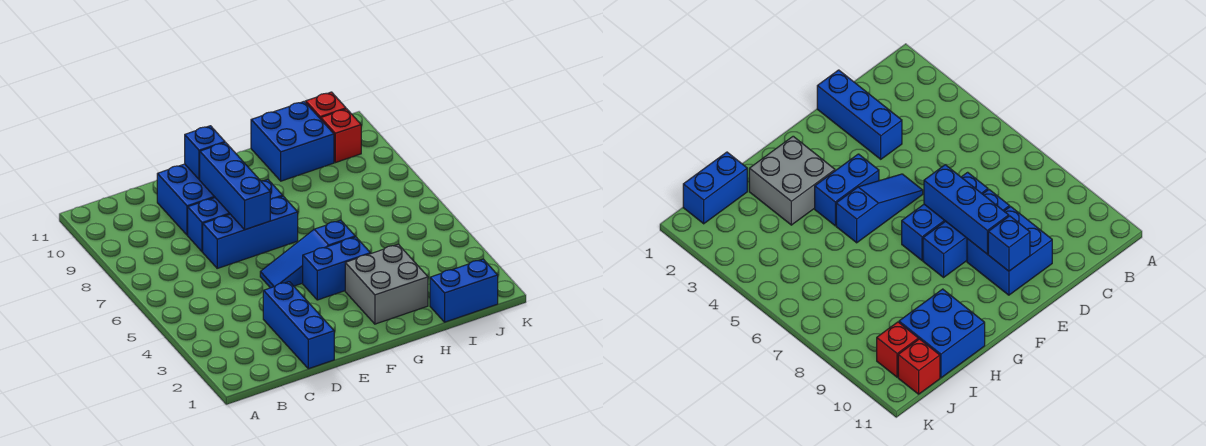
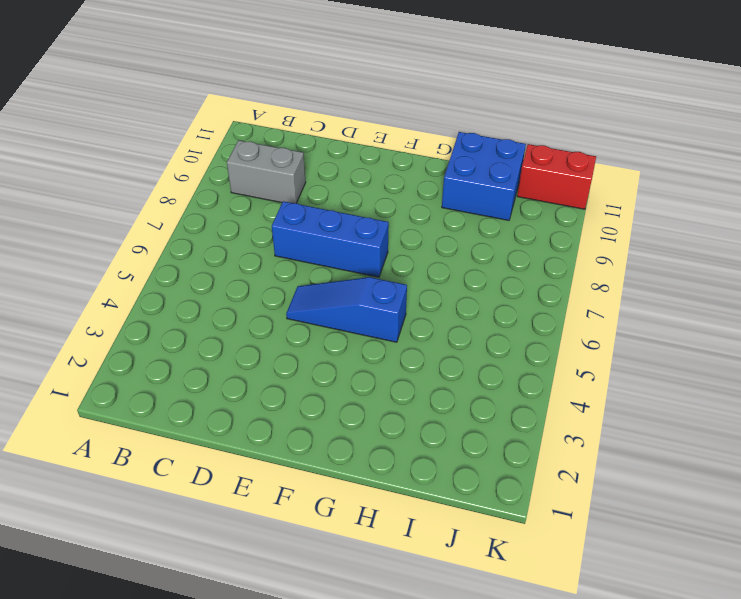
grey brick B9:C9 level 1 -> none
red brick J11:K11 level 1 -> red brick J11 level 1
none -> blue brick D1:D3 level 1
none -> blue brick D8:F8 level 1
none -> blue brick D9:E10 level 1

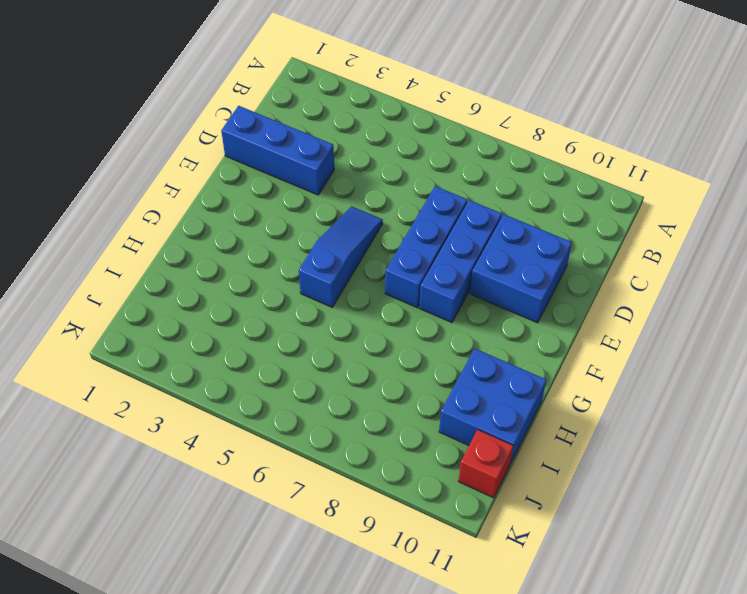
none -> blue brick F4:G4 level 1
none -> grey brick G2:H3 level 1
none -> blue brick I1:J1 level 1

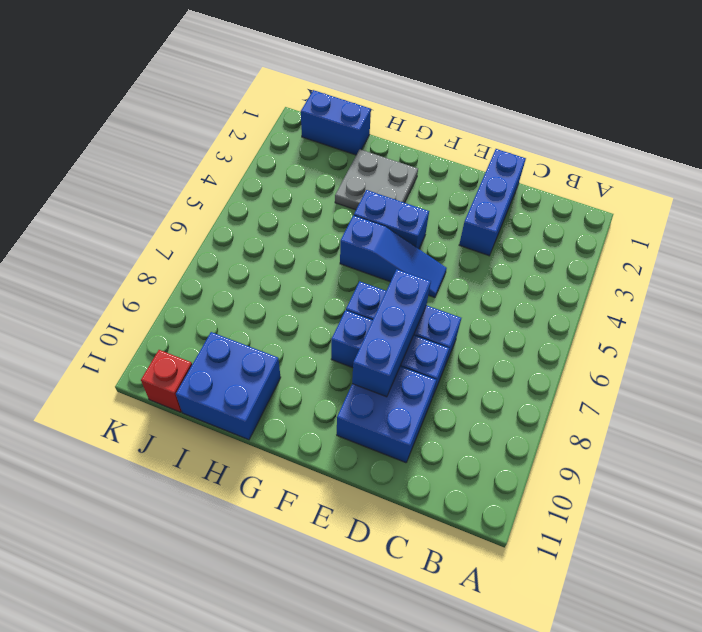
grey plate G2:H3 level 1 -> grey brick G2:H3 level 1
none -> red brick J10 level 1
none -> blue brick E10 level 2

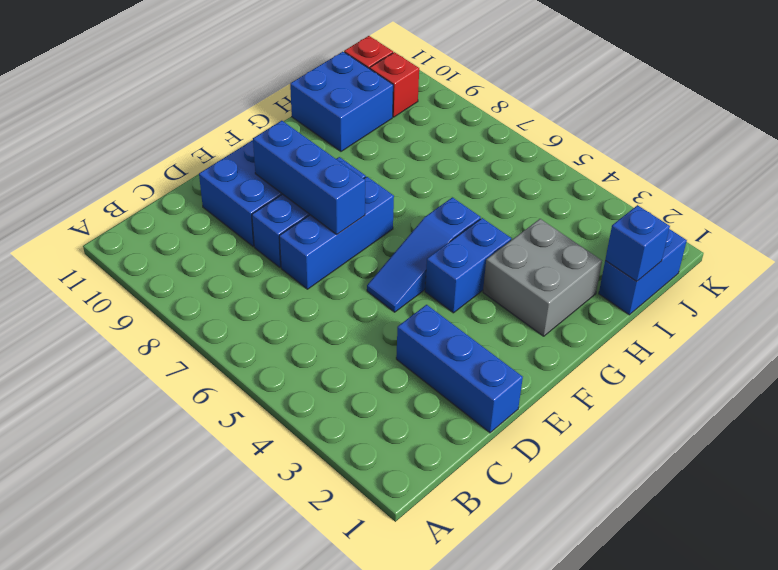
blue brick I1 level 2 -> blue brick E10 level 2

